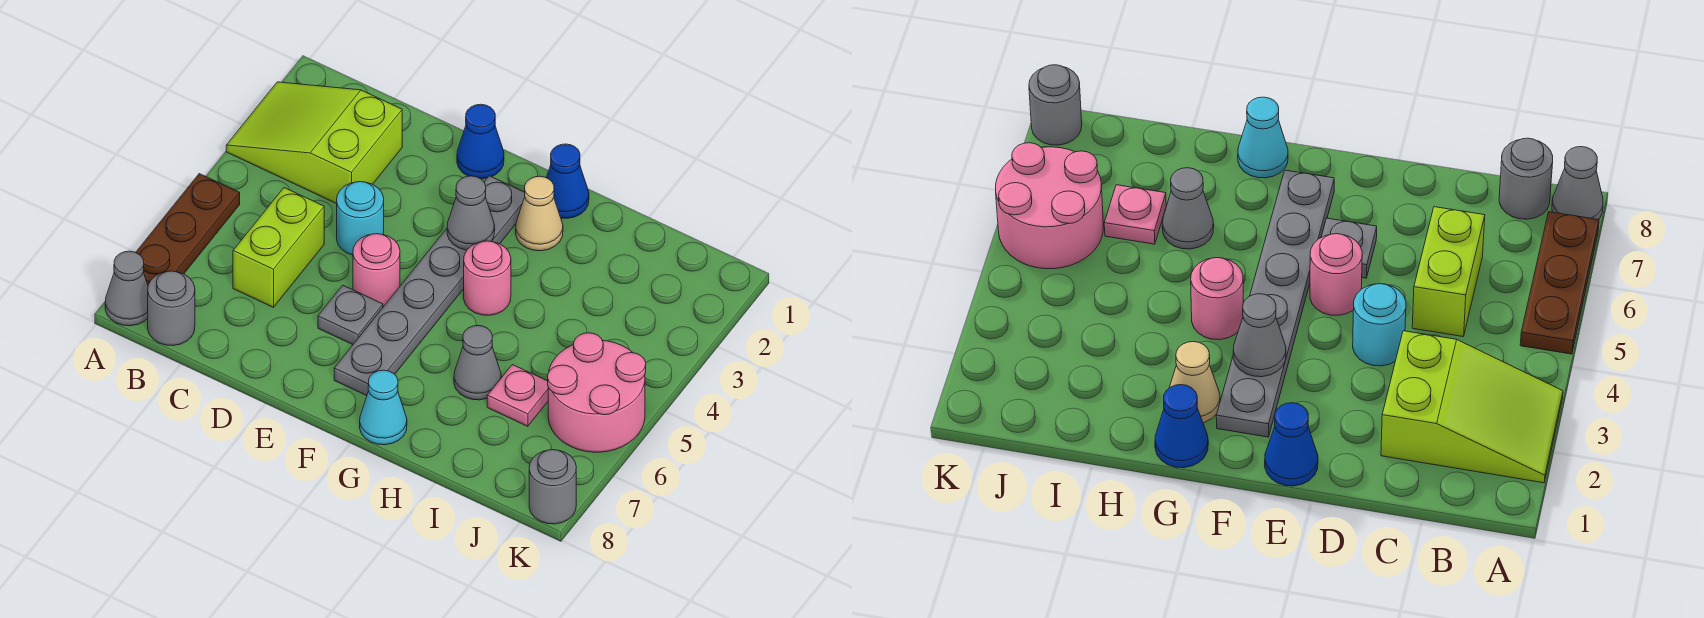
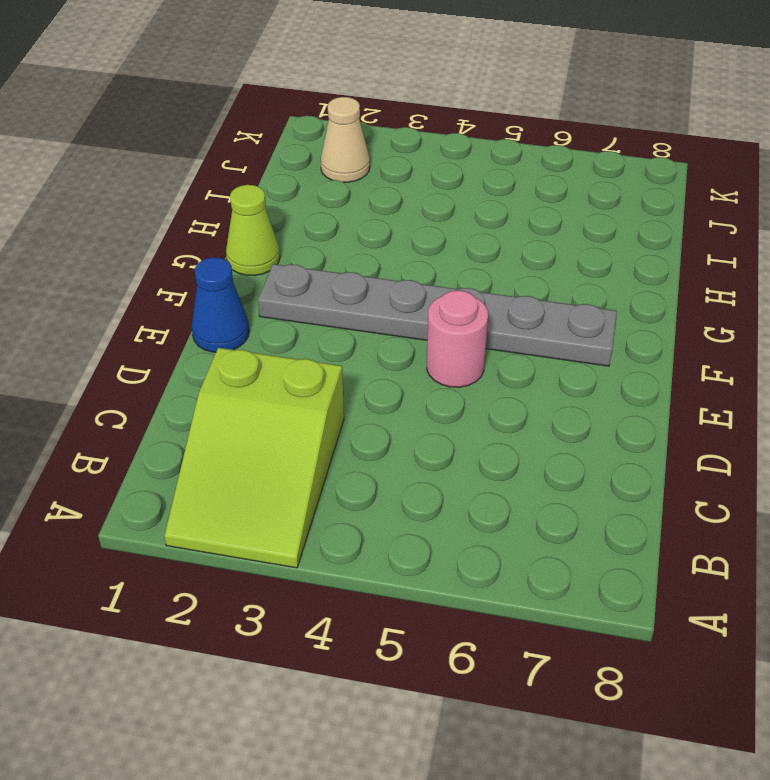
lime cone G1 level 1 -> blue cone G1 level 1
tan cone J2 level 1 -> tan cone G2 level 1
none -> brown plate A5:A7 level 1
none -> grey cone A8 level 1
none -> grey round brick B8 level 1

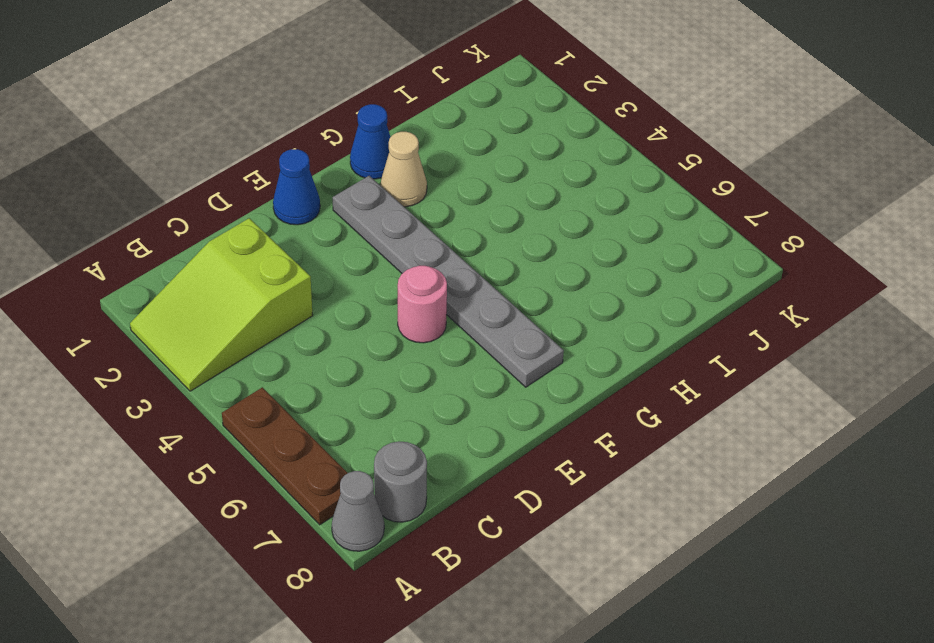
none -> lime brick C5:C6 level 1
none -> cyan round brick D4 level 1
none -> grey plate E6 level 1

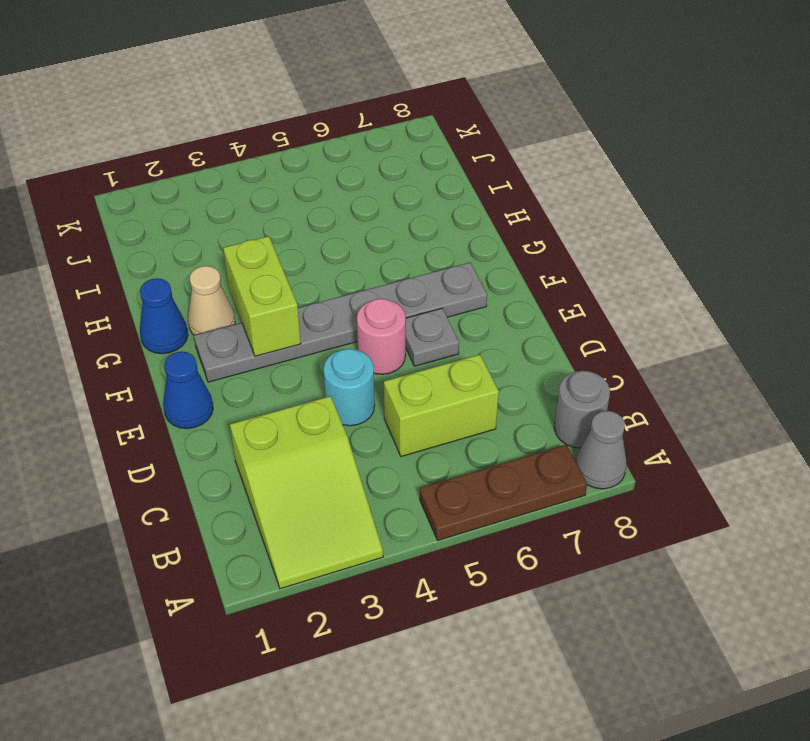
lime brick F3:G3 level 2 -> grey cone F3 level 2
none -> pink round brick G4 level 1
none -> cyan cone G8 level 1
none -> grey cone H6 level 1

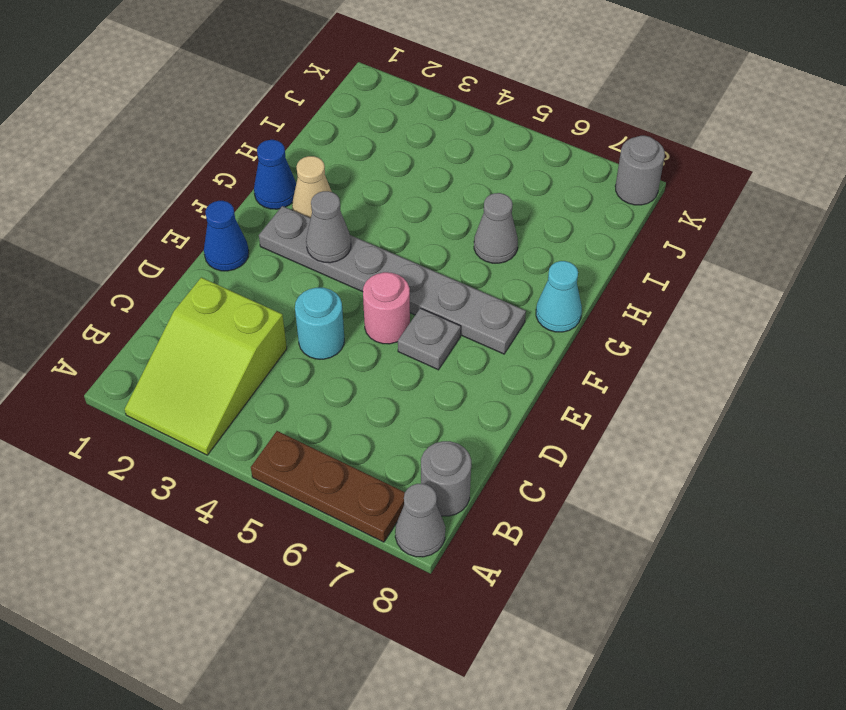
none -> lime brick C5:C6 level 1
none -> pink round brick G4 level 1
none -> pink plate I6 level 1

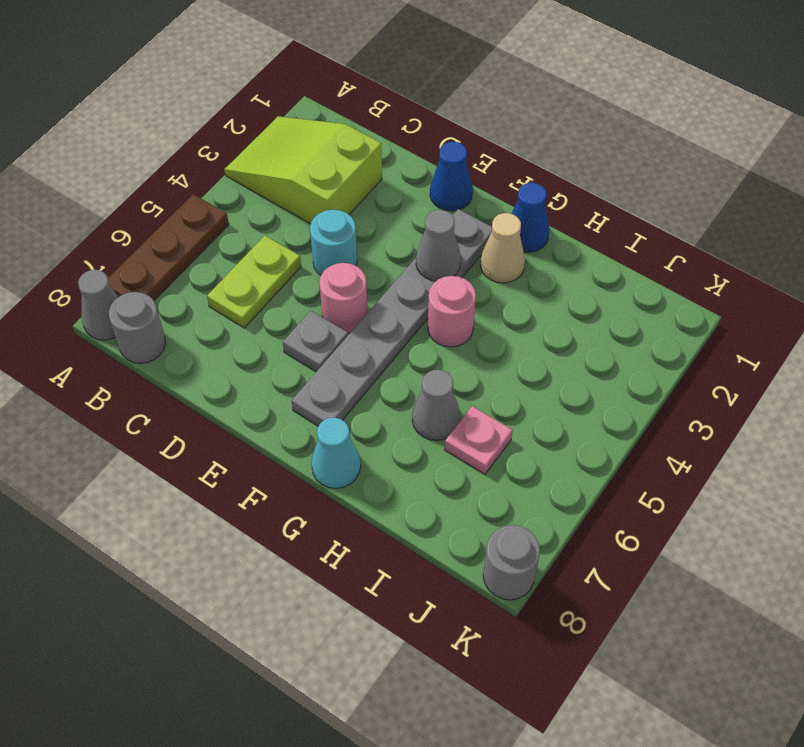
lime plate C5:C6 level 1 -> lime brick C5:C6 level 1
none -> pink round brick J5:K6 level 1

